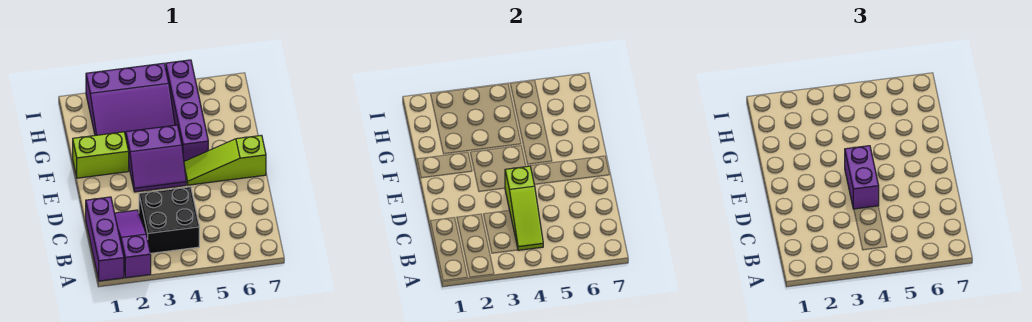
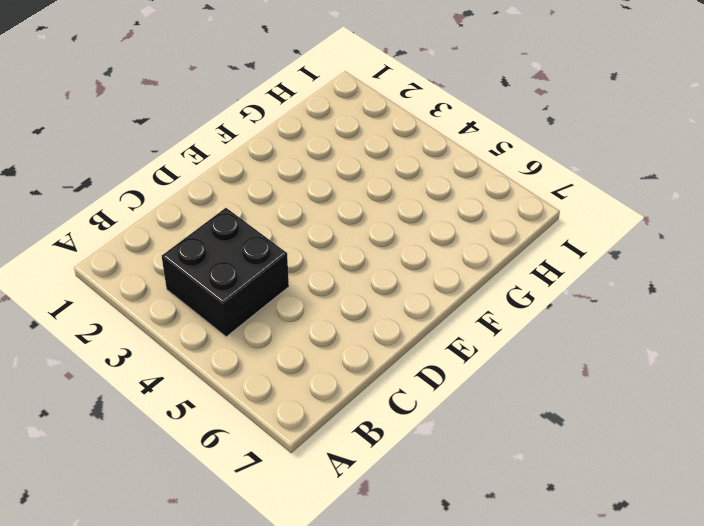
none -> purple brick A1:C1 level 1
none -> purple slope A2:C2 level 1 top A

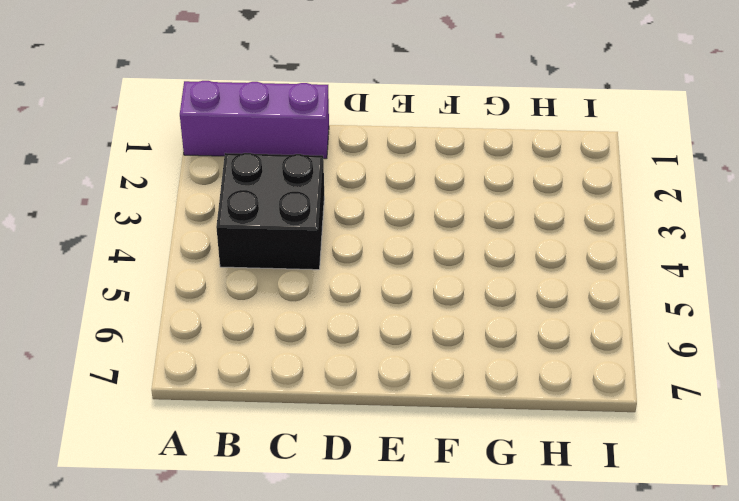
none -> purple slope A2:C2 level 1 top A
none -> purple slope E3:F4 level 1 top F

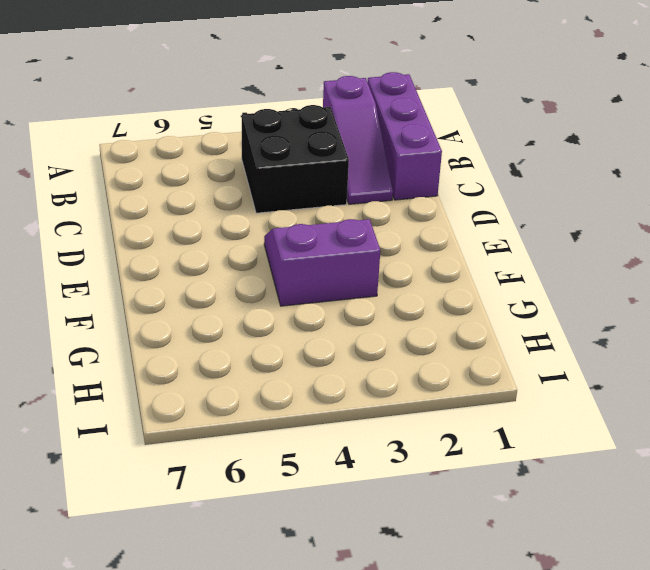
none -> lime slope E5:E7 level 1 top 7
none -> lime brick F1:F2 level 1

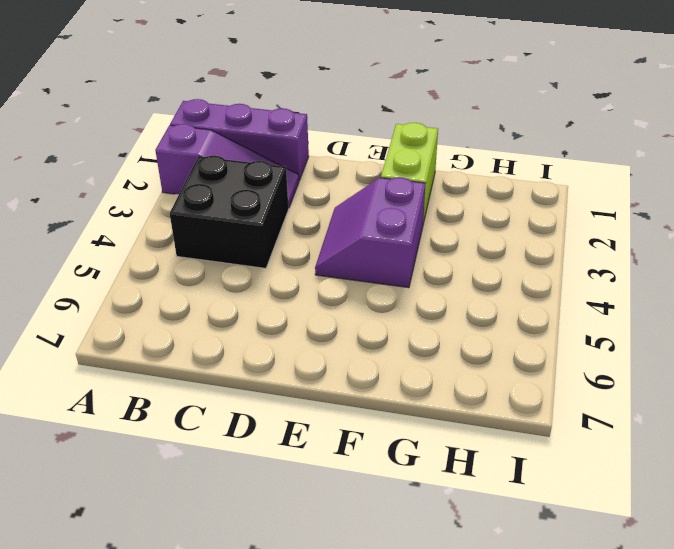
none -> lime slope E5:E7 level 1 top 7
none -> purple brick F5:I5 level 1

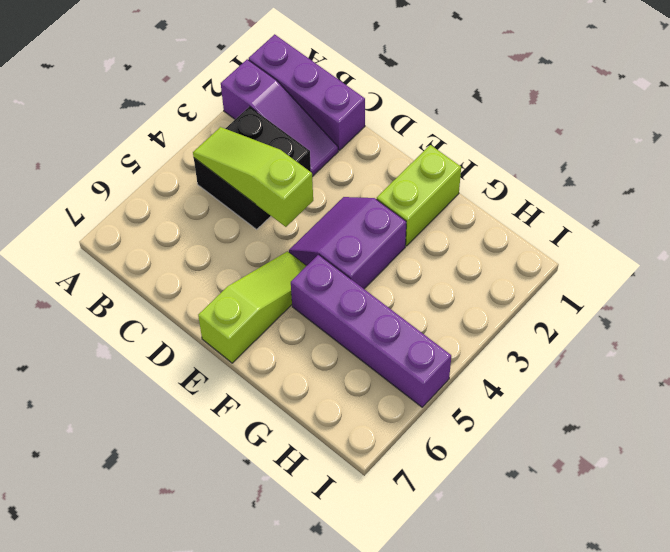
none -> purple slope G2:I4 level 1 top I
none -> purple brick D4:E4 level 3

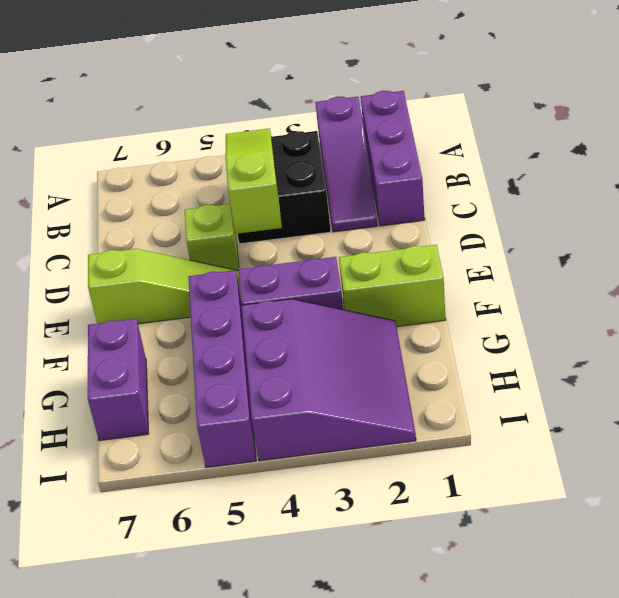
lime brick D5 level 1 -> none
purple slope G2:I4 level 1 top 4 -> purple slope G2:I4 level 1 top I
purple brick G7:H7 level 1 -> purple brick D4:E4 level 3

